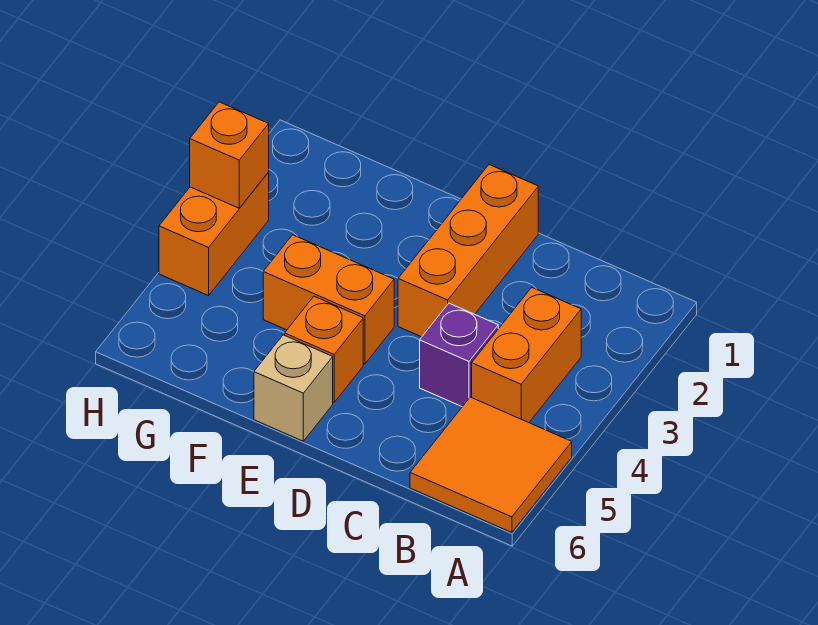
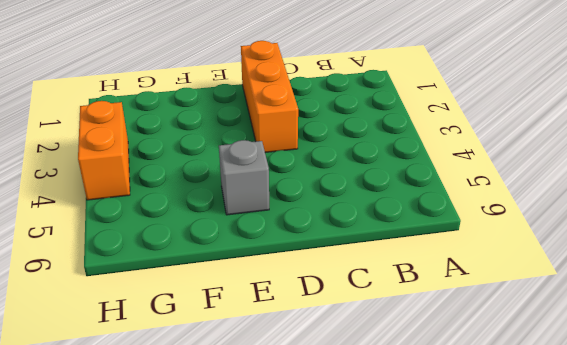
grey brick E5 level 1 -> orange brick E5 level 1
none -> orange tile A5:B6 level 1
none -> orange brick B3:B4 level 1

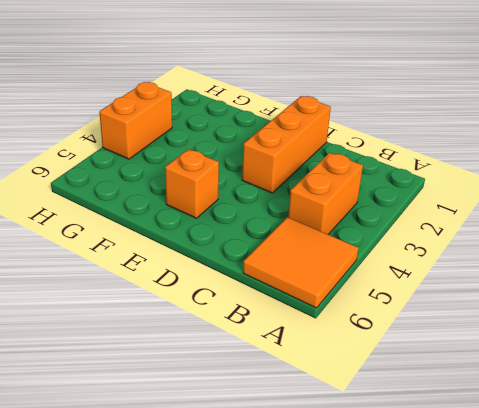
none -> purple brick C4 level 1
none -> orange brick E4:F4 level 1

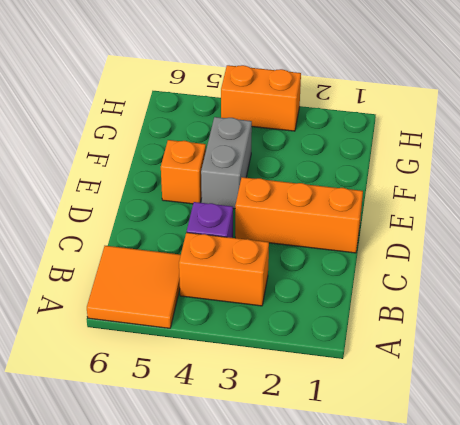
grey brick E4:F4 level 1 -> orange brick E4:F4 level 1
none -> tan brick E6 level 1
none -> orange brick H3 level 2

